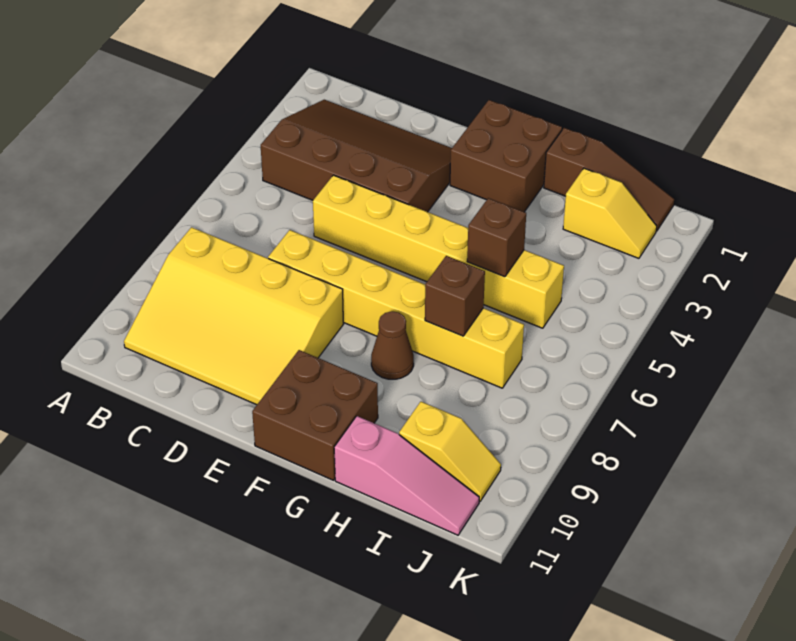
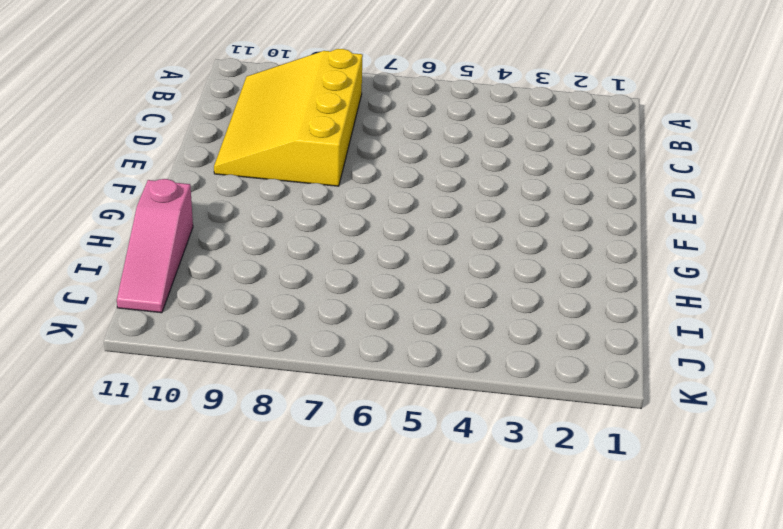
none -> brown slope B2:E4 level 1 top 4
none -> yellow brick D5:I5 level 1
none -> yellow brick D7:I7 level 1

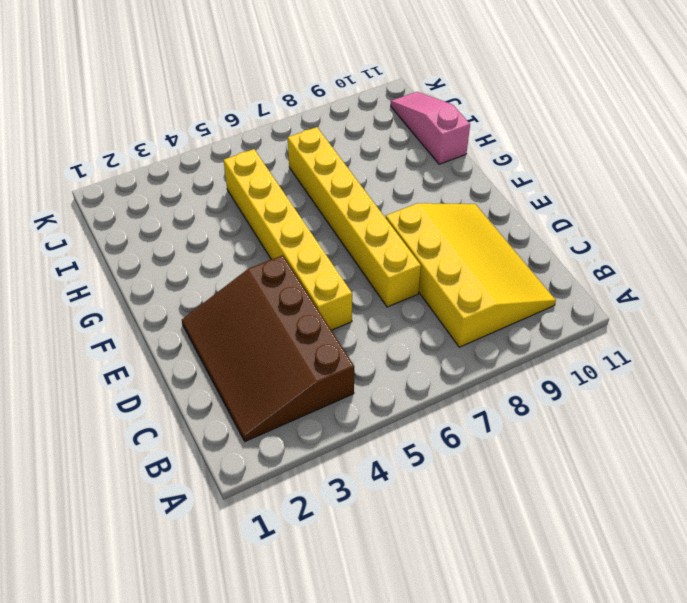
none -> brown brick F1:G2 level 1
none -> brown brick F10:G11 level 1
none -> brown cone G8 level 1

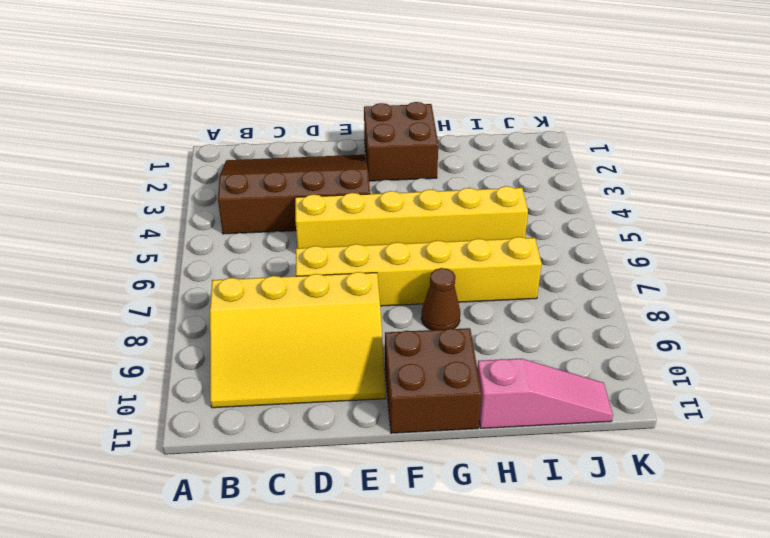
none -> brown slope H1:J1 level 1 top H
none -> yellow slope I2:J2 level 1 top I
none -> yellow slope I10:J10 level 1 top I

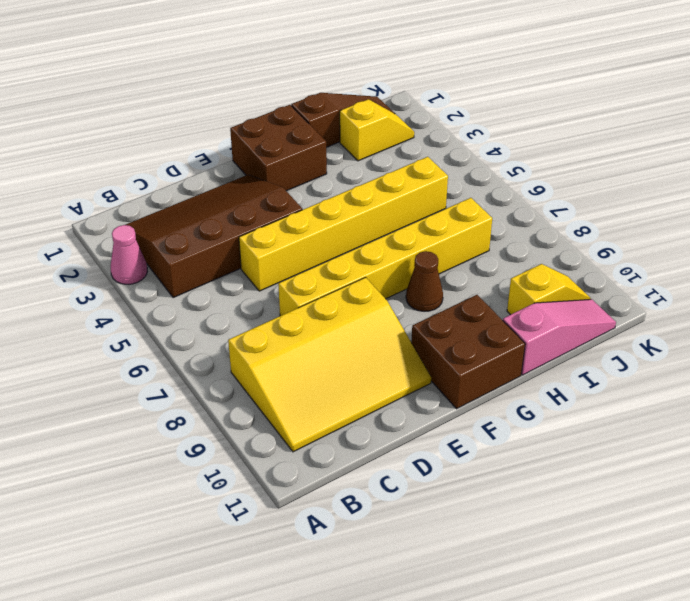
pink cone A3 level 1 -> none
none -> brown brick H5 level 2
none -> brown brick H7 level 2

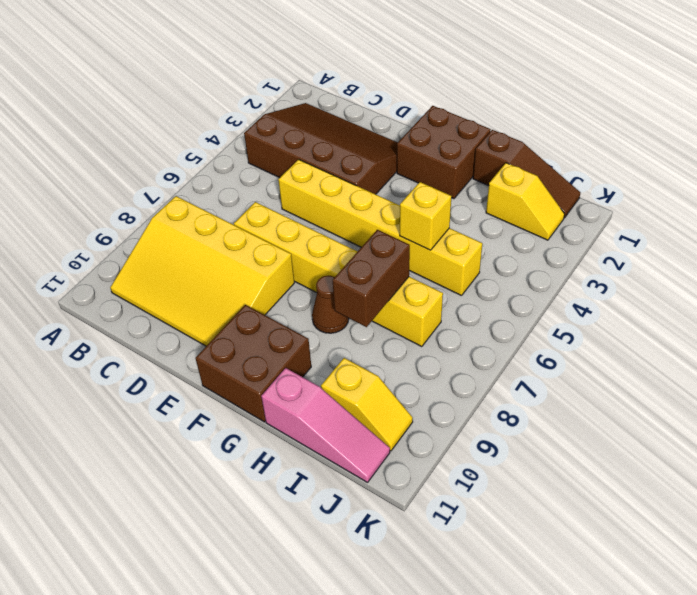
yellow brick H5 level 2 -> brown brick H5 level 2
brown brick H7:H8 level 2 -> brown brick H7 level 2

